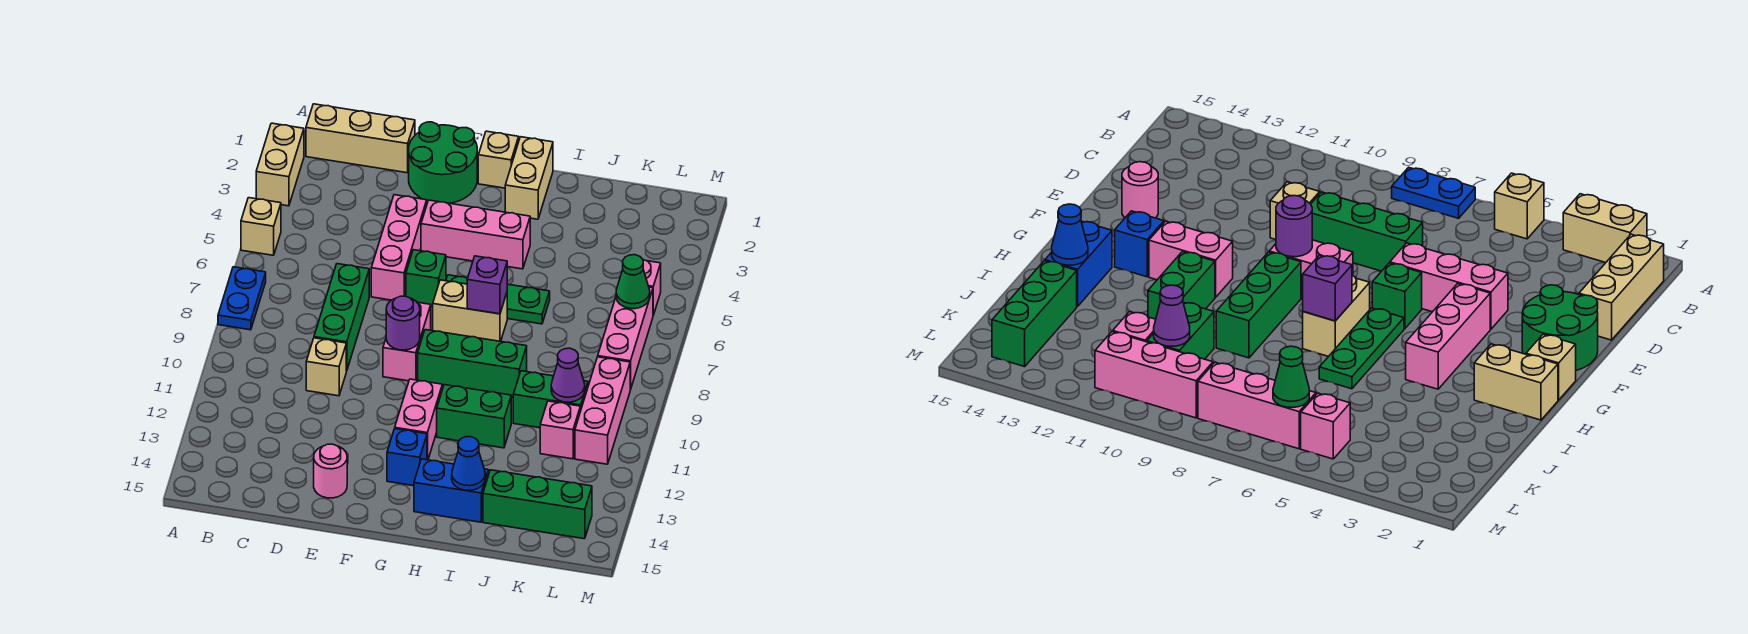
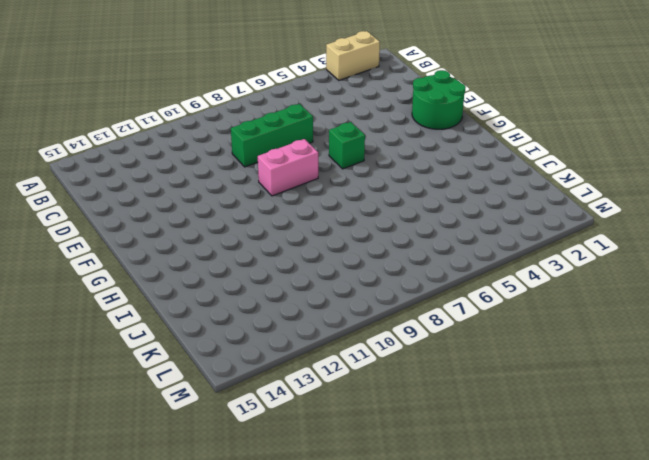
none -> tan brick A5 level 1
none -> blue plate A7:A8 level 1
none -> tan brick B1:D1 level 1
none -> tan brick D10 level 1

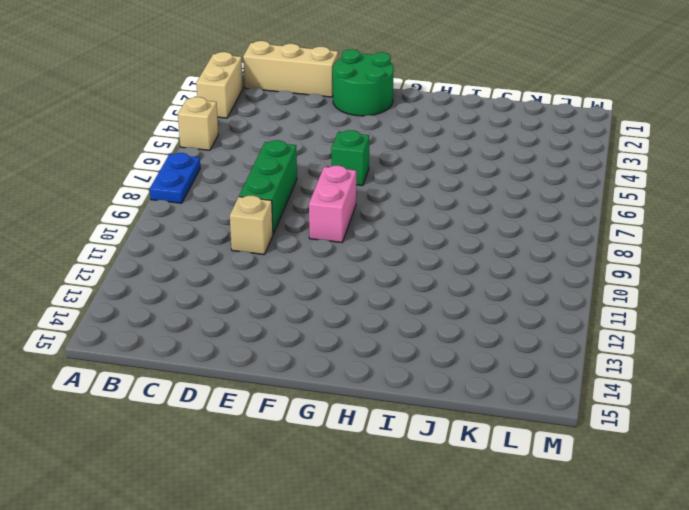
none -> pink brick E4:E6 level 1
none -> pink round brick E14 level 1
none -> pink brick F4:H4 level 1
none -> tan brick G1 level 1

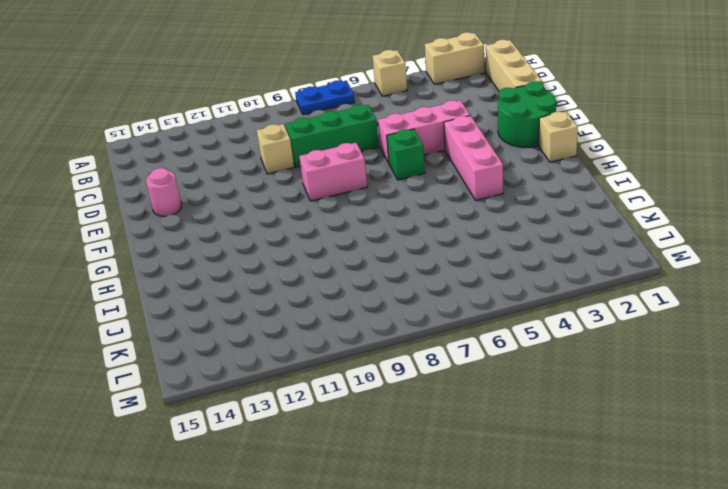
none -> green plate G6:I6 level 1
none -> tan brick G7:H7 level 1
none -> green brick G9:I9 level 1
none -> pink brick G11:G12 level 1

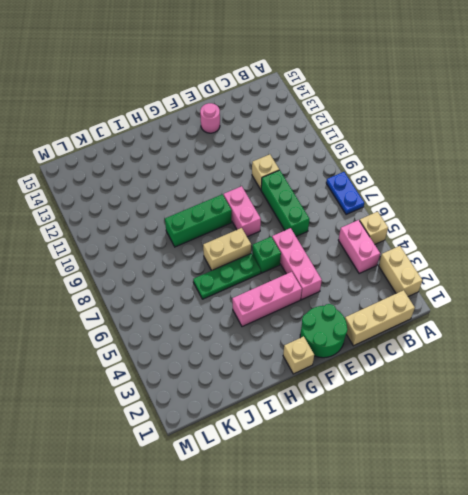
pink brick B4:B5 level 1 -> pink brick G11:G12 level 1
none -> blue brick G13 level 1
none -> tan brick H1:H2 level 1
none -> green brick H11:I11 level 1
none -> blue brick H14:I14 level 1

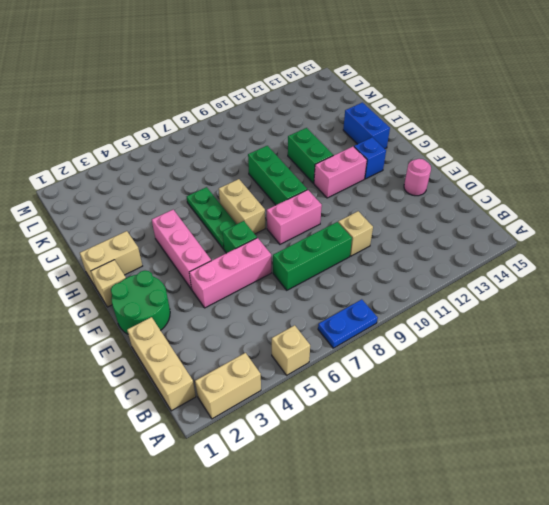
none -> green brick J10:K10 level 1
none -> green brick J14:L14 level 1
none -> pink brick K11 level 1
none -> pink brick L5 level 1

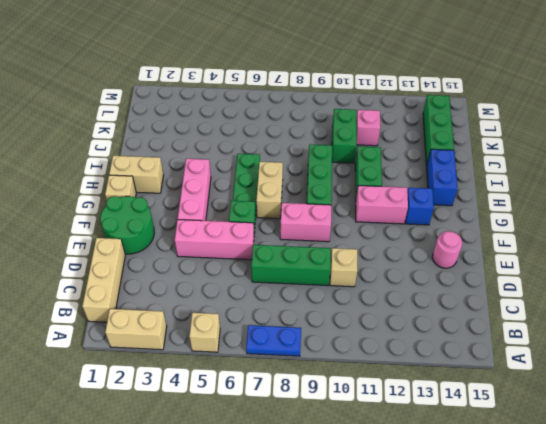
none -> pink brick L5 level 1
none -> pink brick L6:L8 level 1
none -> pink brick L9:L11 level 1
none -> purple round brick F9 level 2

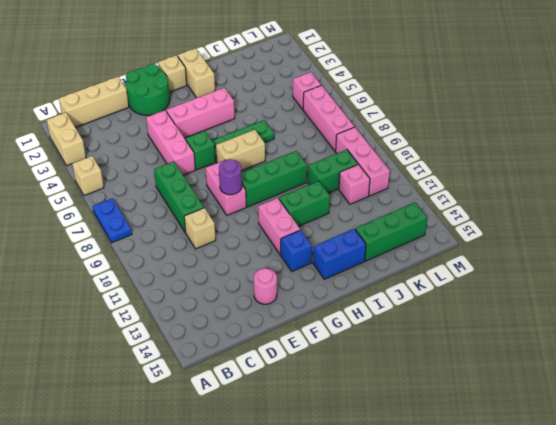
none -> purple brick H7 level 2
none -> blue cone I14 level 2
none -> purple cone K10 level 2
none -> green cone L6 level 2

